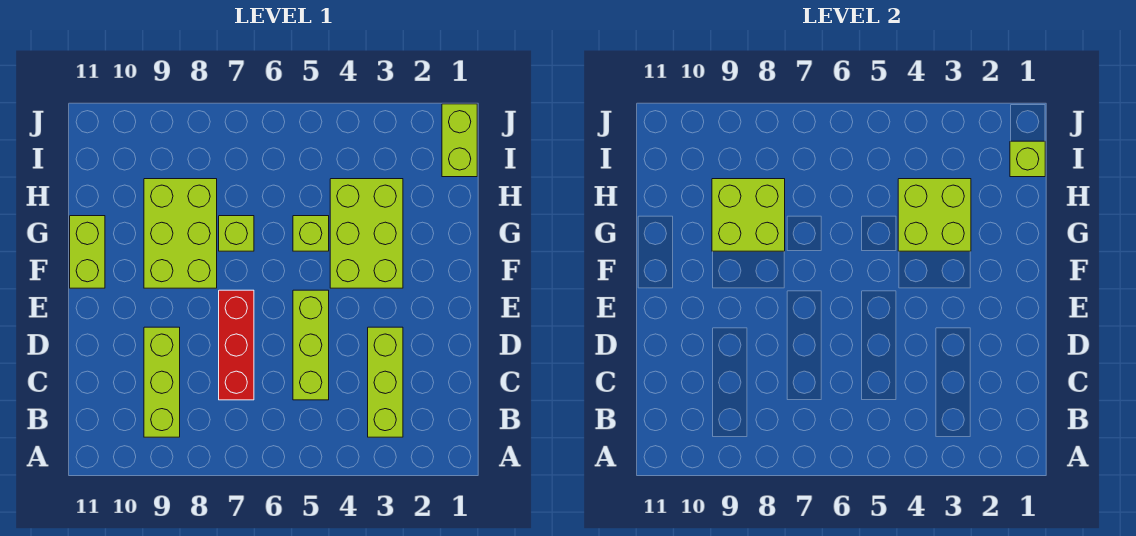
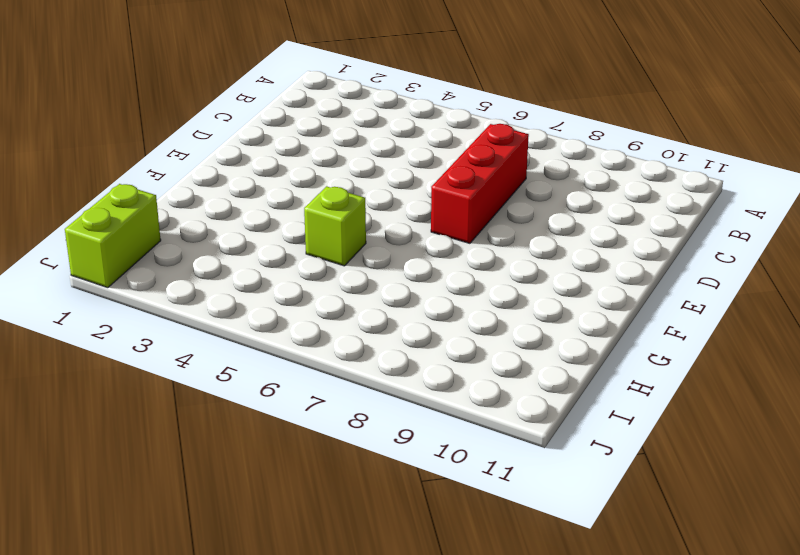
none -> lime brick B3:D3 level 1
none -> lime brick B9:D9 level 1
none -> lime brick C5:E5 level 1

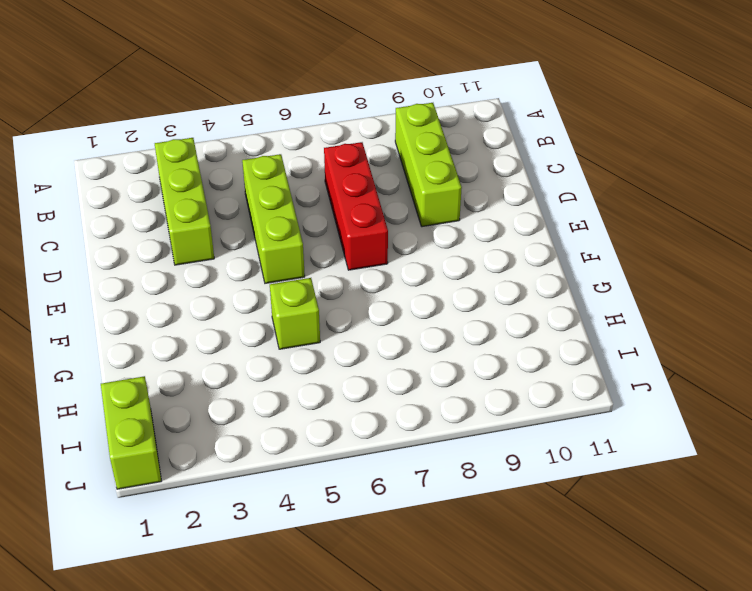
none -> lime brick F3:H4 level 1
none -> lime brick F8:H9 level 1
none -> lime brick F11:G11 level 1

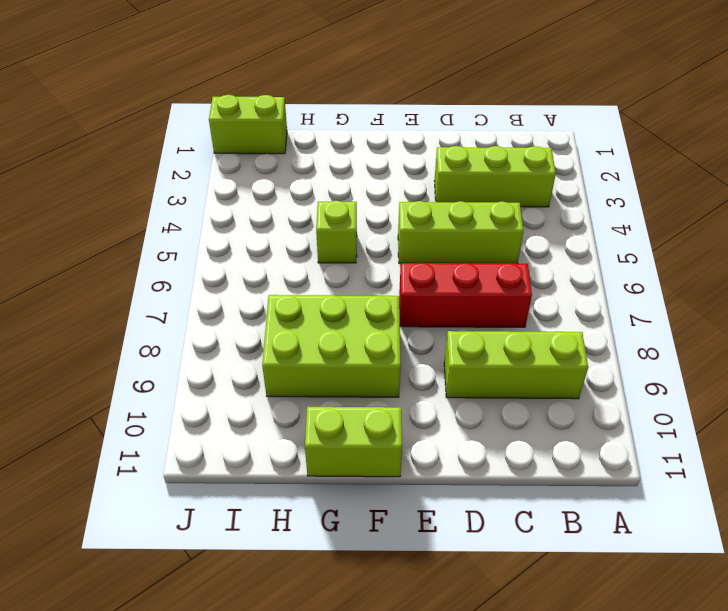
none -> lime brick F3:H4 level 1
none -> lime brick G7 level 1
none -> lime brick G3:H4 level 2

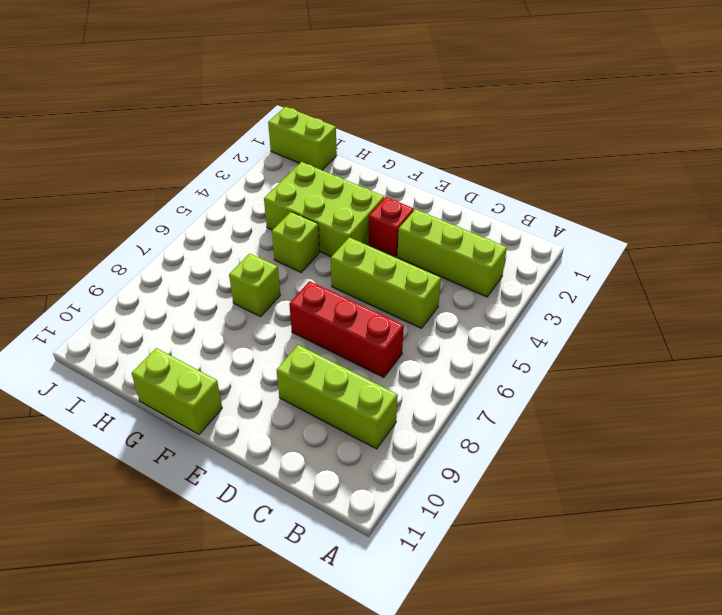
red brick E3 level 1 -> none
none -> lime brick F8:H9 level 1
none -> lime brick G3:H4 level 2
none -> lime brick G8:H9 level 2

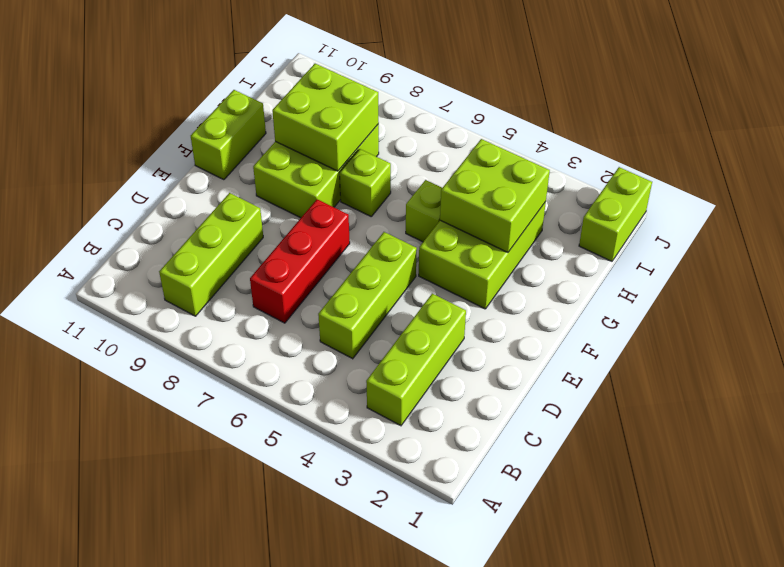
none -> lime brick I1 level 2

